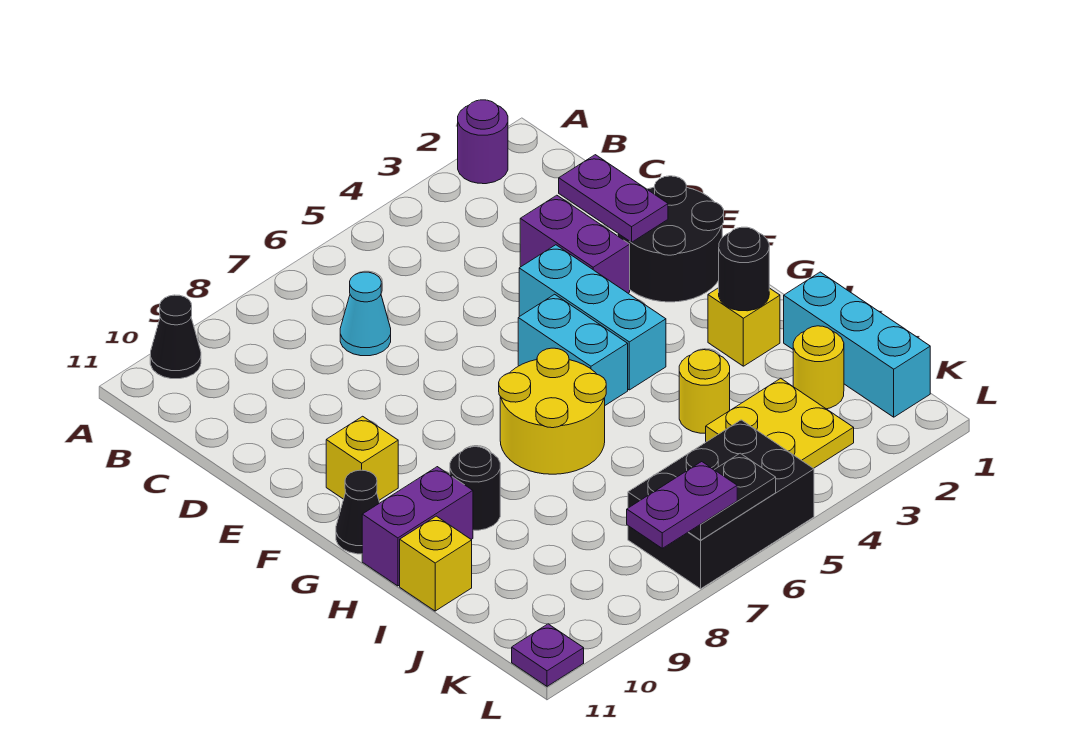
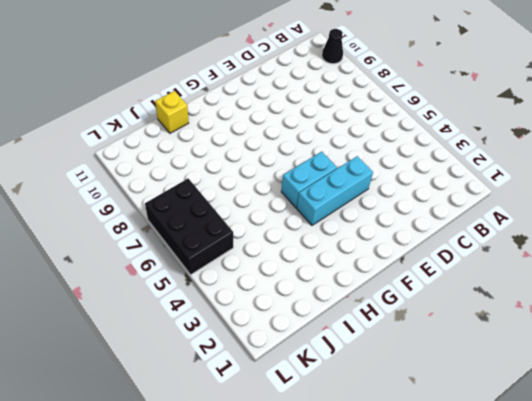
none -> purple round brick A2 level 1
none -> cyan cone C7 level 1
none -> purple brick D3:E3 level 1

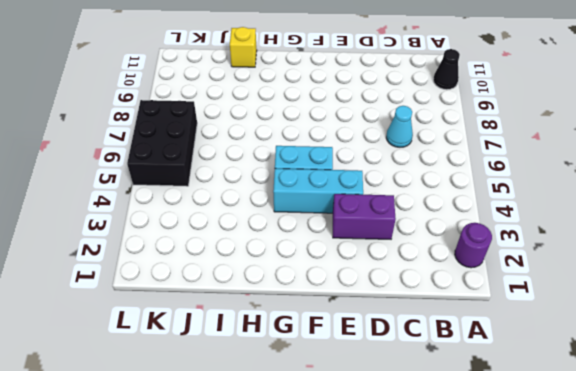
none -> black round brick E1:F2 level 1
none -> yellow brick F10 level 1
none -> yellow round brick G6:H7 level 1

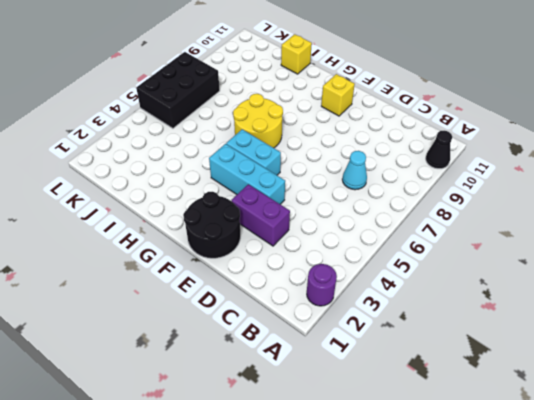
none -> black cone G11 level 1
none -> yellow brick H2 level 1
none -> black round brick H9 level 1

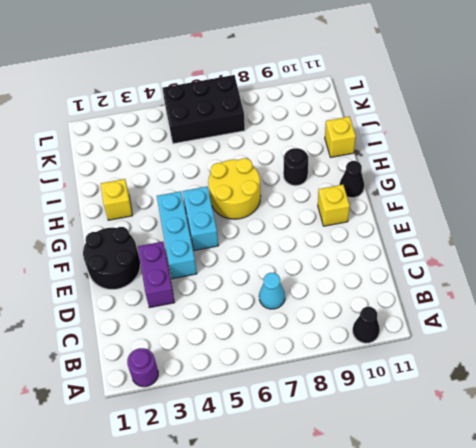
none -> purple brick H10:H11 level 1
none -> cyan brick I1:K1 level 1
none -> yellow round brick I4 level 1

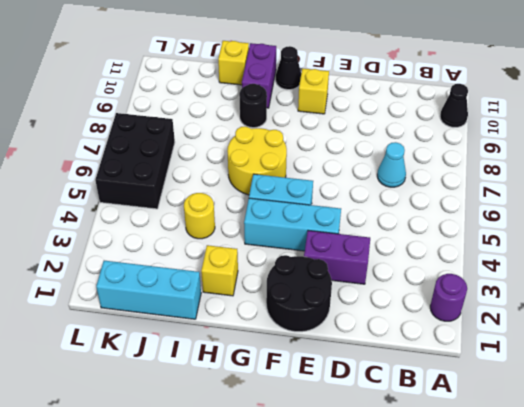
none -> yellow round brick J2 level 1
none -> yellow plate J3:K4 level 1
none -> purple plate L11 level 1

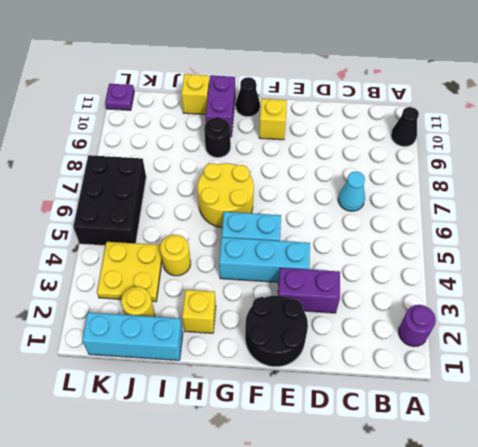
none -> purple plate D2:E2 level 2
none -> black round brick H2 level 2
none -> black plate L6:L7 level 2

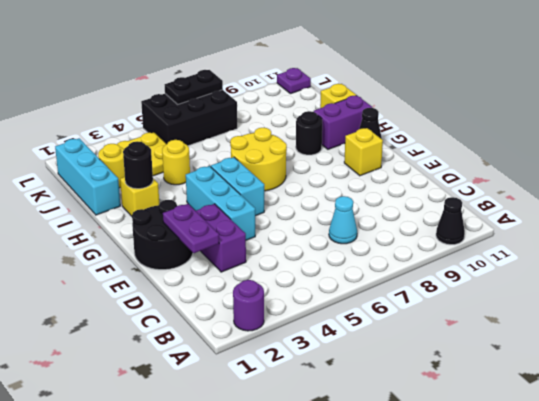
none -> purple plate L7:L8 level 3

